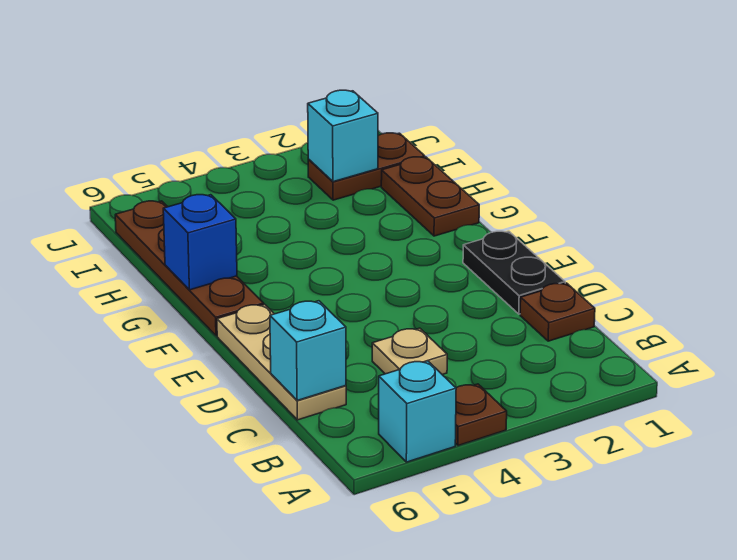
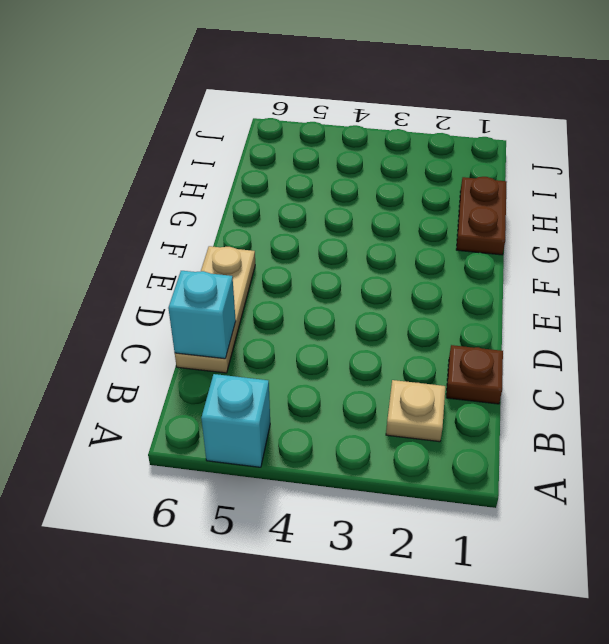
tan plate B2 level 1 -> tan plate C4 level 1
none -> brown plate A4 level 1
none -> black plate D1:E1 level 1
none -> brown plate F6:I6 level 1

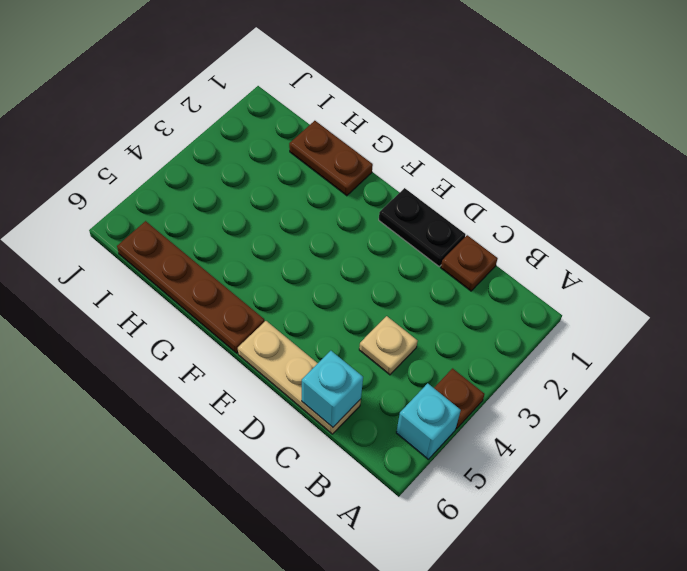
none -> brown plate I1:I2 level 1
none -> blue brick G6 level 2
none -> cyan brick I2 level 2

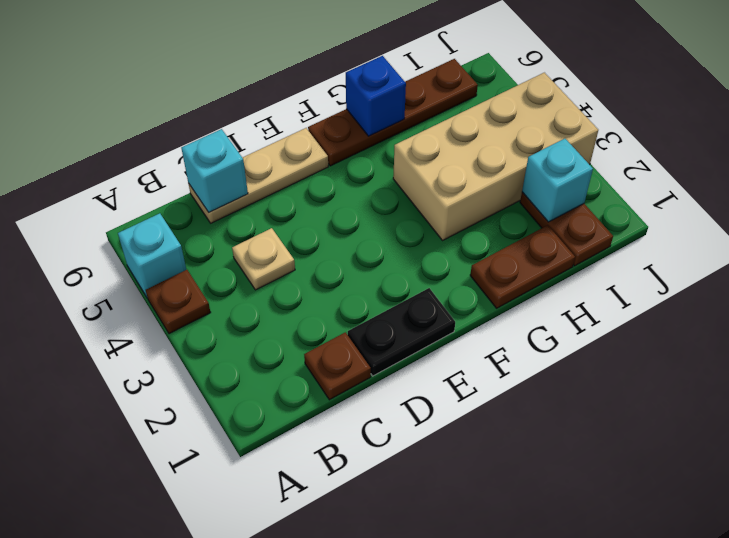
tan brick G3:J4 level 1 -> none

